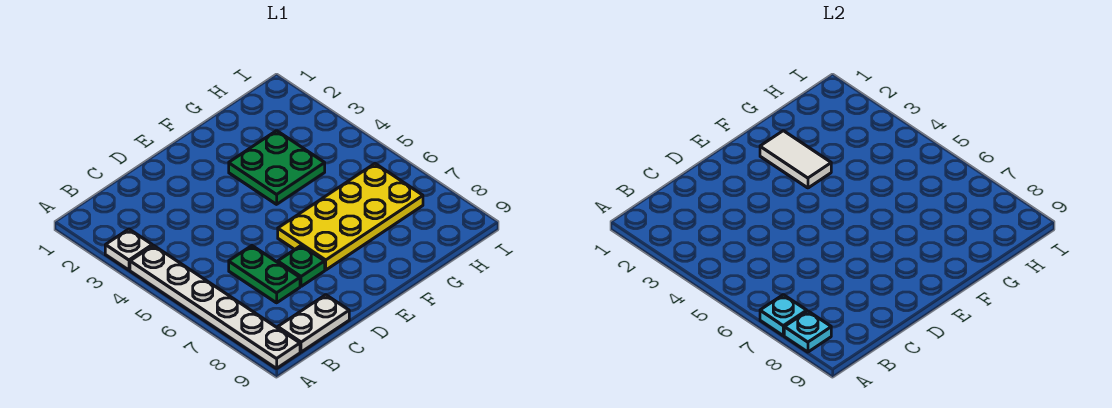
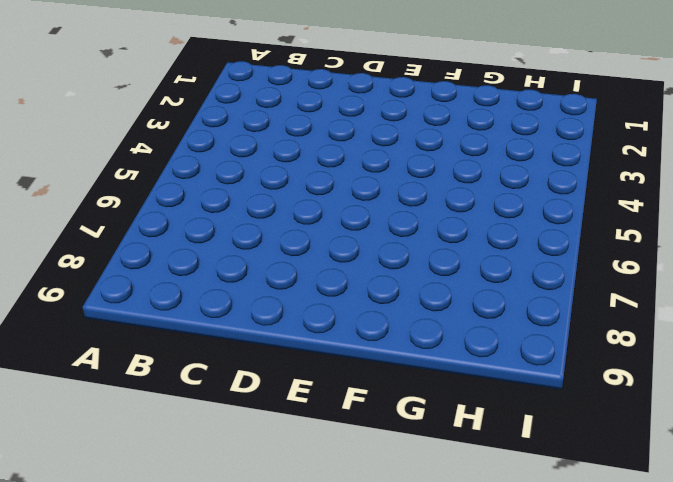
none -> white plate A3 level 1
none -> white plate A4:A9 level 1

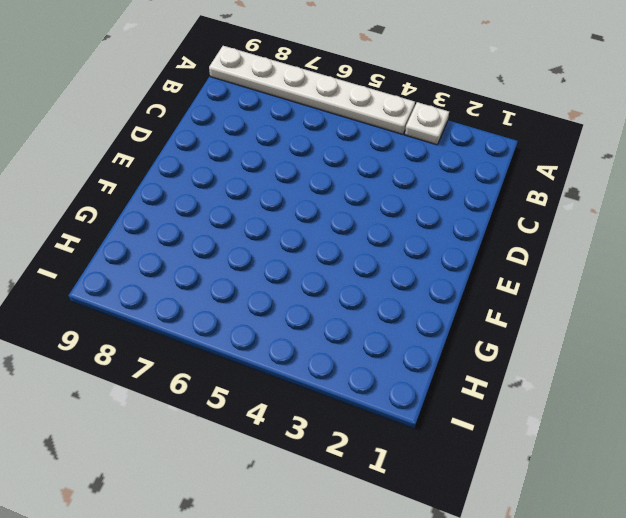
none -> white plate B9:C9 level 1
none -> green plate C6:C7 level 1

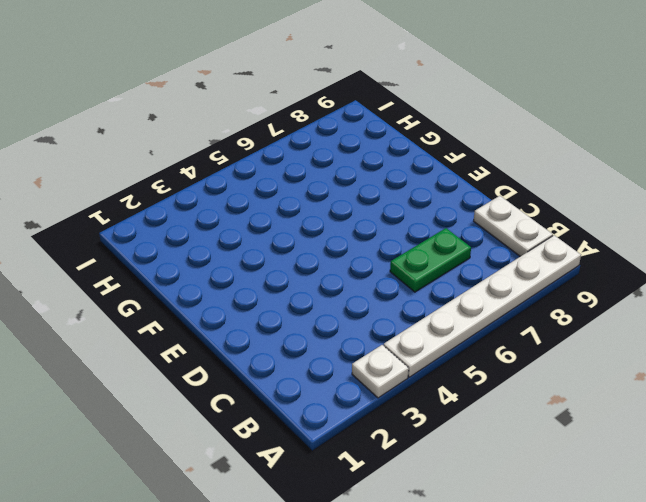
none -> green plate D7 level 1
none -> yellow plate E6:H7 level 1

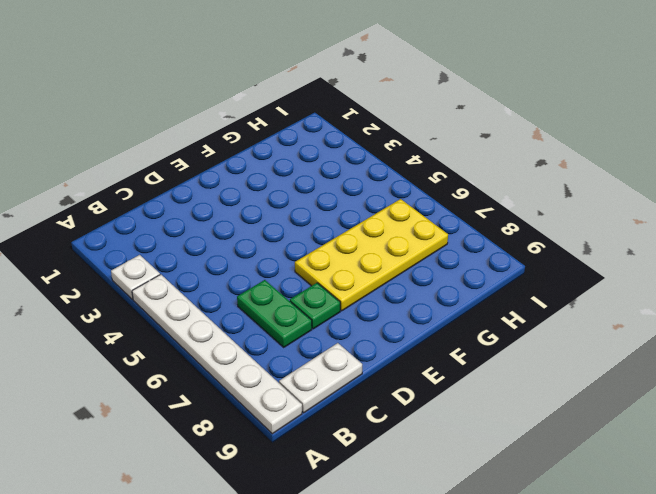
none -> green plate F3:G4 level 1
none -> cyan plate A7 level 2

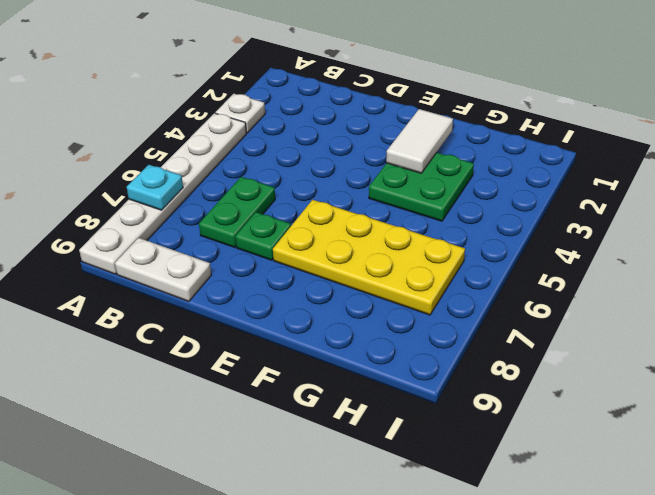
none -> cyan plate A8 level 2

